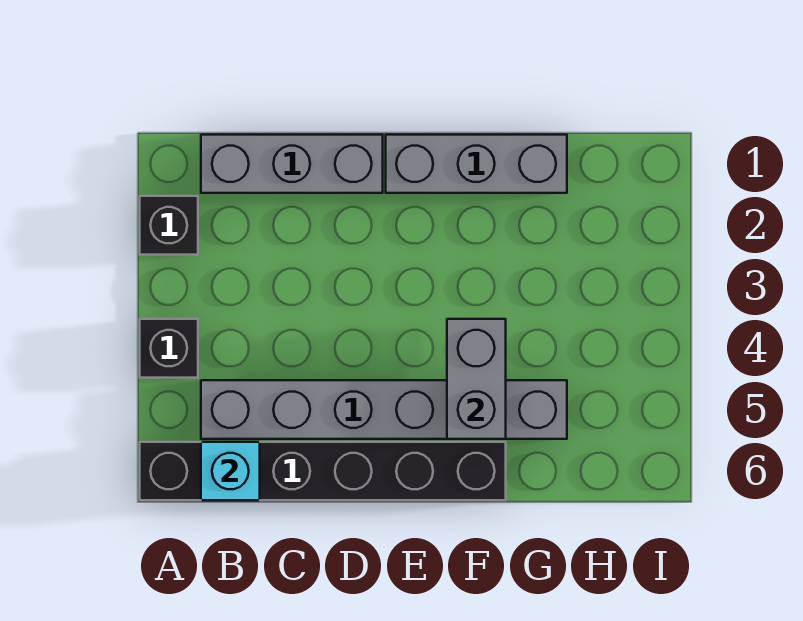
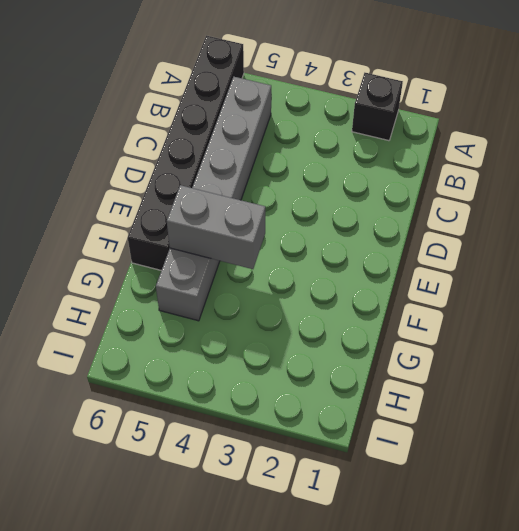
none -> black brick A4 level 1
none -> grey brick B1:D1 level 1

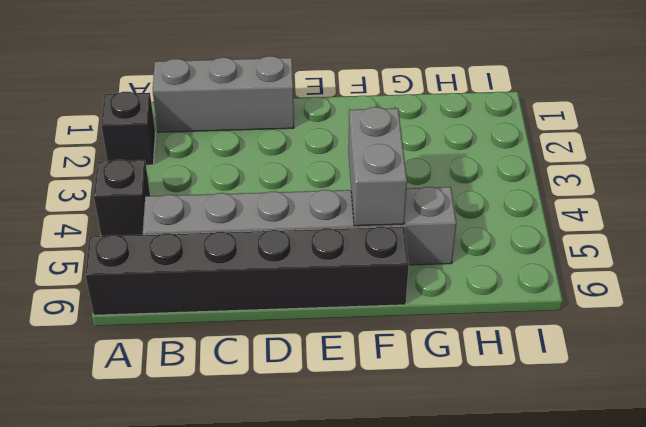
none -> grey brick E1:G1 level 1
none -> cyan brick B6 level 2

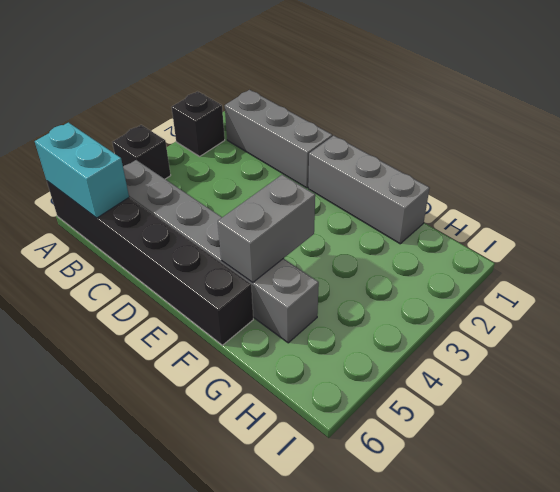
cyan brick A6:B6 level 2 -> cyan brick B6 level 2

